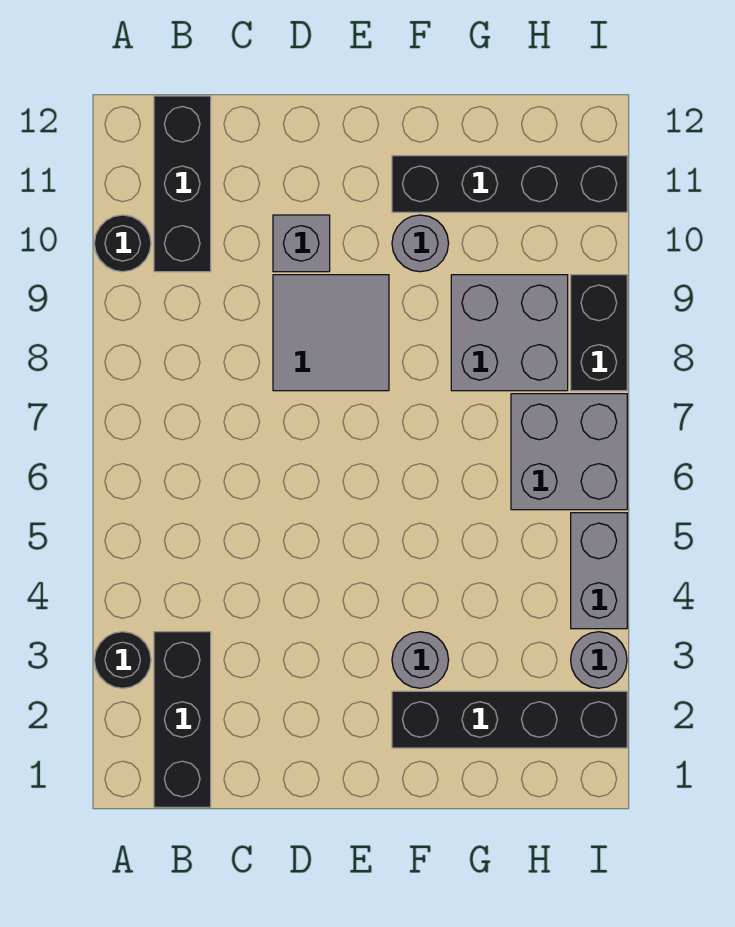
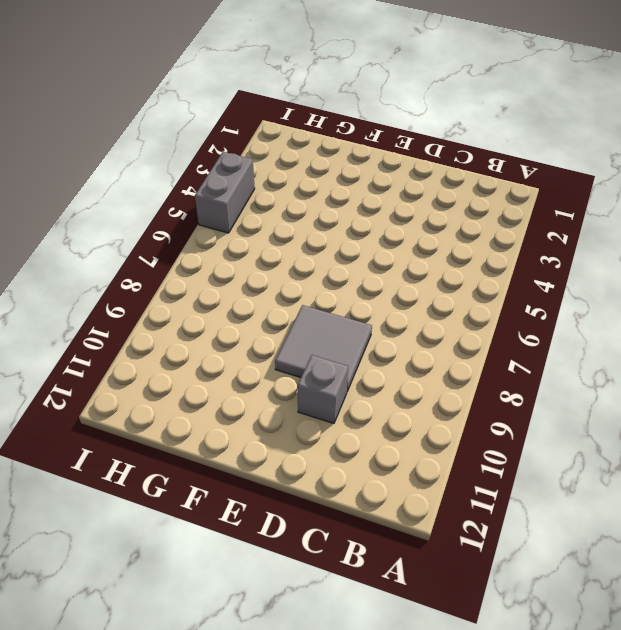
none -> black round brick A3 level 1
none -> black round brick A10 level 1
none -> black brick B1:B3 level 1

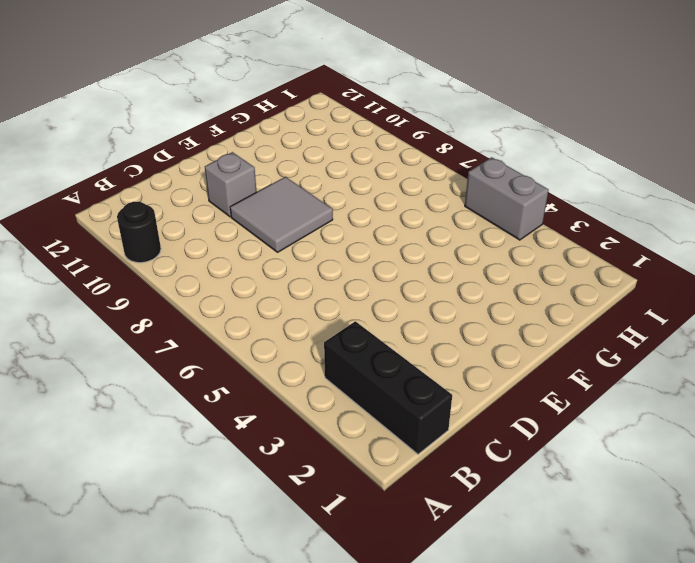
none -> black round brick A3 level 1
none -> black brick B10:B12 level 1
none -> black brick F2:I2 level 1

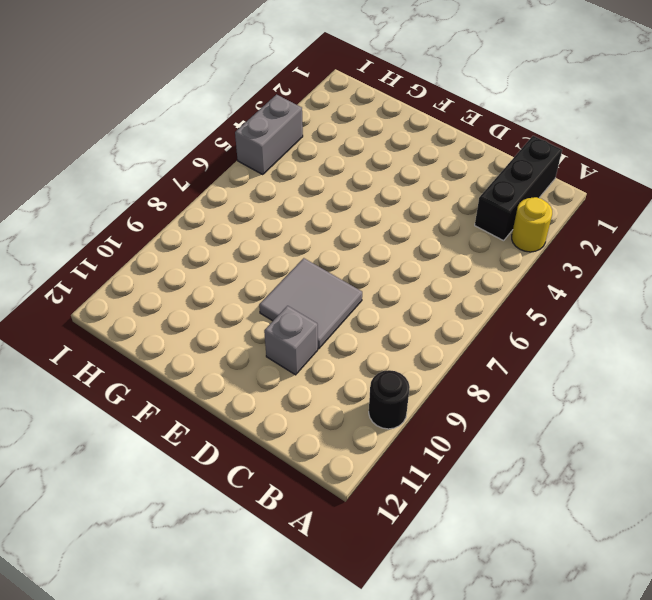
yellow round brick A3 level 1 -> black round brick A3 level 1
none -> black brick B10:B12 level 1
none -> black brick F2:I2 level 1
none -> grey round brick F3 level 1

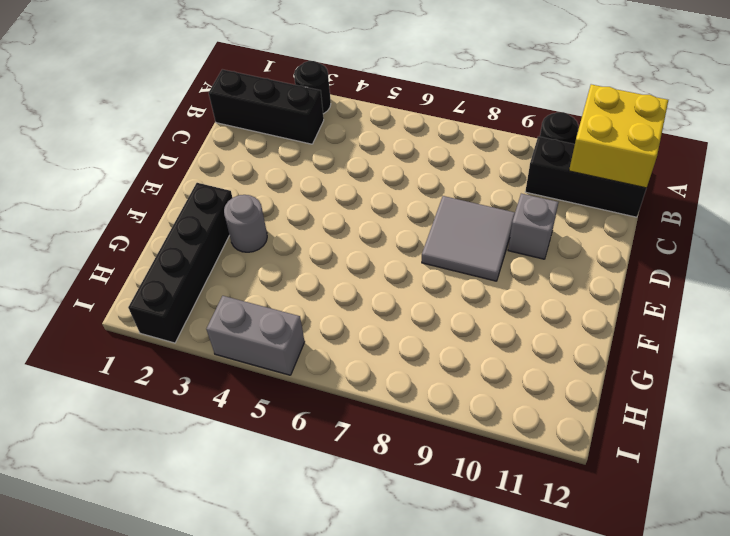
yellow brick A11:B12 level 2 -> none
none -> grey round brick F10 level 1
none -> black brick F11:I11 level 1
none -> grey brick G8:H9 level 1

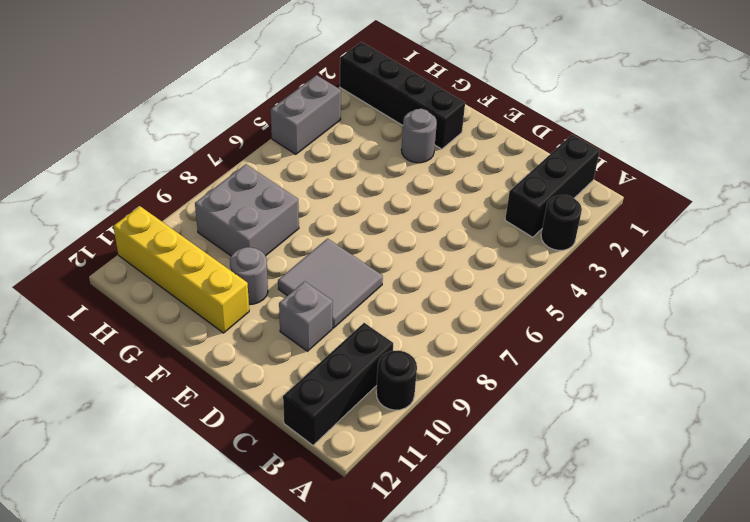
yellow brick F11:I11 level 1 -> black brick F11:I11 level 1
none -> grey brick H6:I7 level 1
none -> grey round brick I3 level 1
none -> black brick I8:I9 level 1

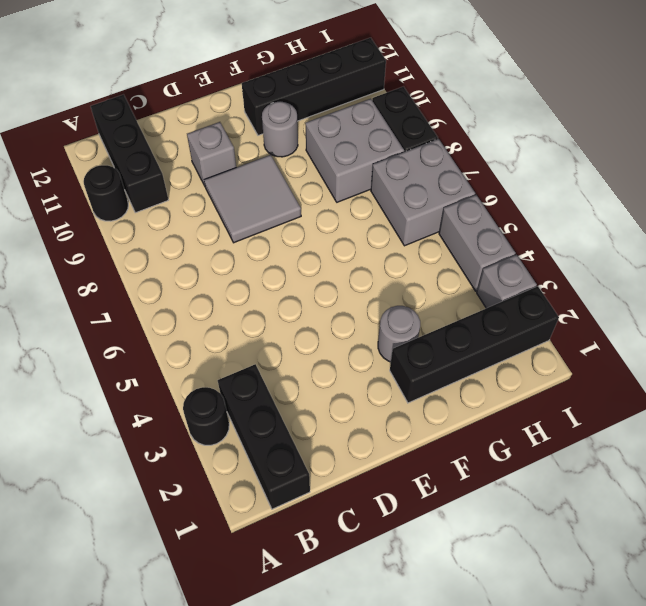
grey brick I3 level 1 -> grey round brick I3 level 1

